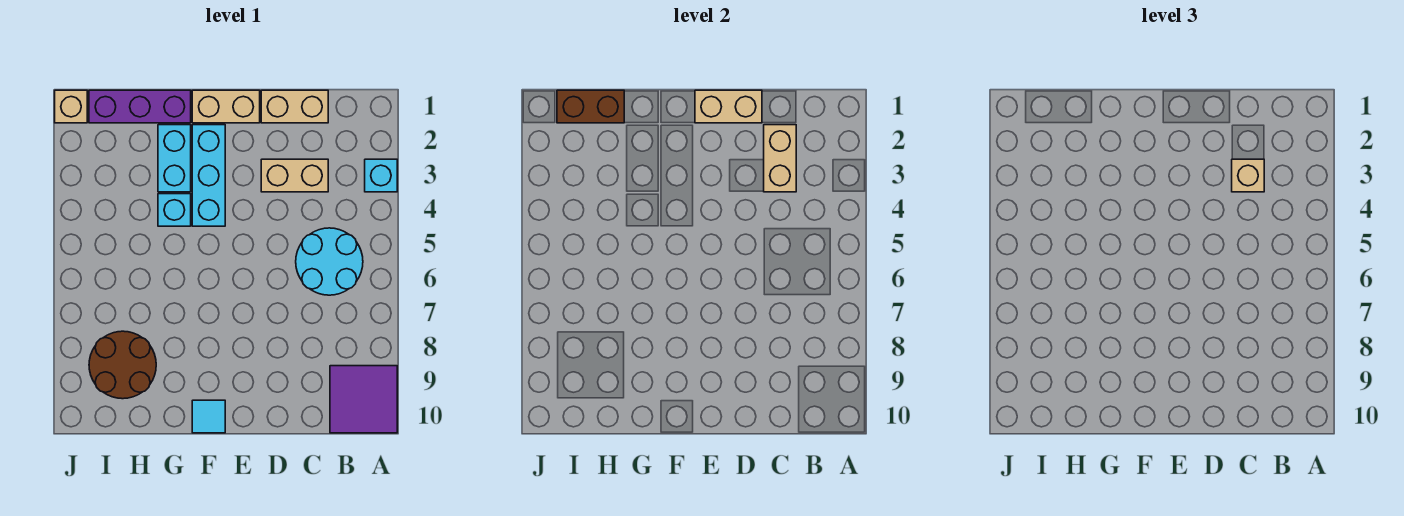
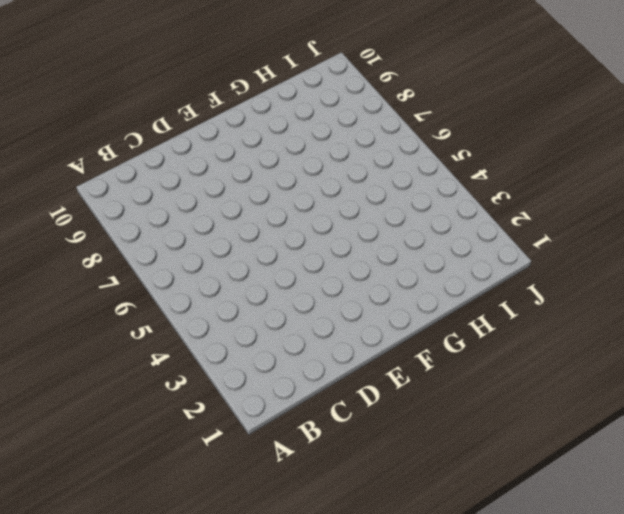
none -> cyan brick A3 level 1
none -> purple tile A9:B10 level 1
none -> cyan round brick B5:C6 level 1

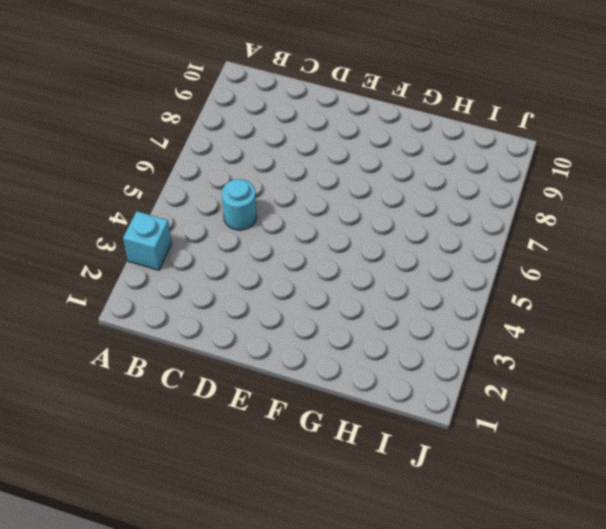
cyan round brick C5 level 1 -> cyan round brick B5:C6 level 1
none -> purple tile A9:B10 level 1
none -> tan brick C1:D1 level 1
none -> tan brick C3:D3 level 1

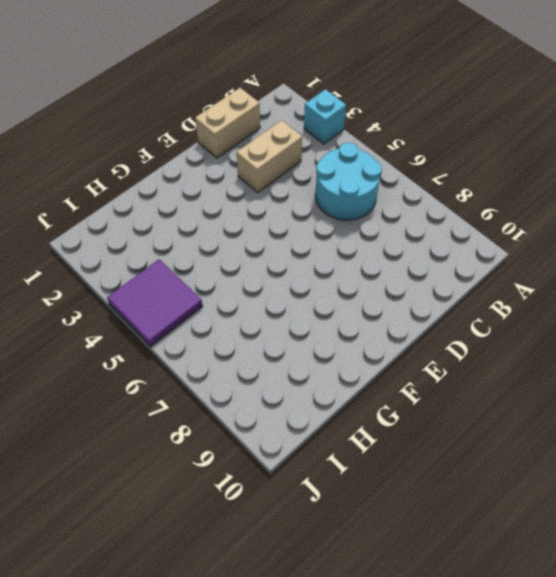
purple tile I4:J5 level 1 -> purple tile A9:B10 level 1
none -> tan brick E1:F1 level 1
none -> cyan brick F2:F4 level 1
none -> cyan tile F10 level 1

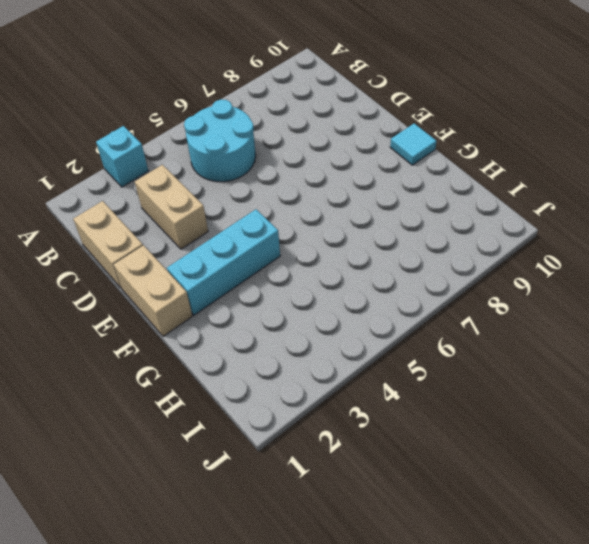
none -> purple tile A9:B10 level 1
none -> purple brick G1:I1 level 1
none -> cyan brick G2:G3 level 1

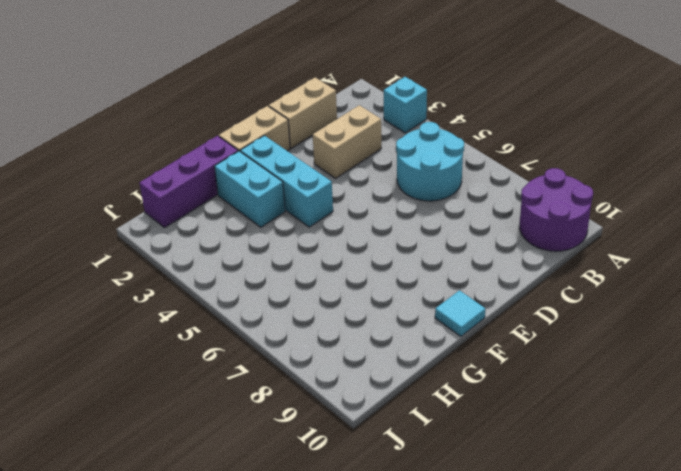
purple round brick A9:B10 level 1 -> purple tile A9:B10 level 1
none -> cyan brick G4 level 1
none -> brown round brick H8:I9 level 1
none -> tan brick J1 level 1

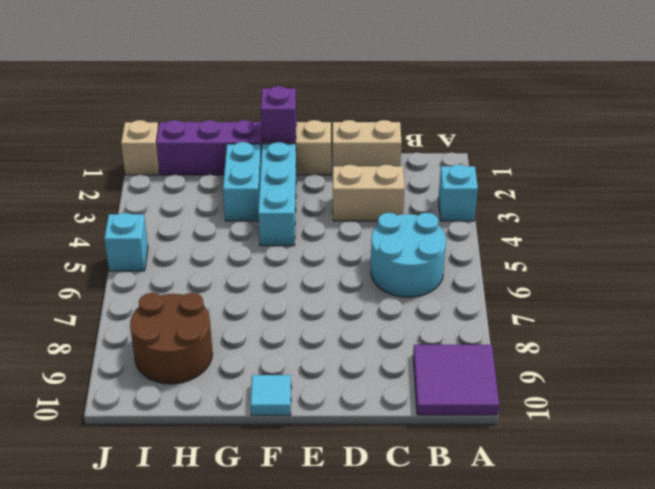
purple brick F1 level 2 -> none
cyan brick J5 level 1 -> cyan brick G4 level 1
none -> tan brick C2:C3 level 2
none -> tan brick D1:E1 level 2
none -> brown brick H1:I1 level 2

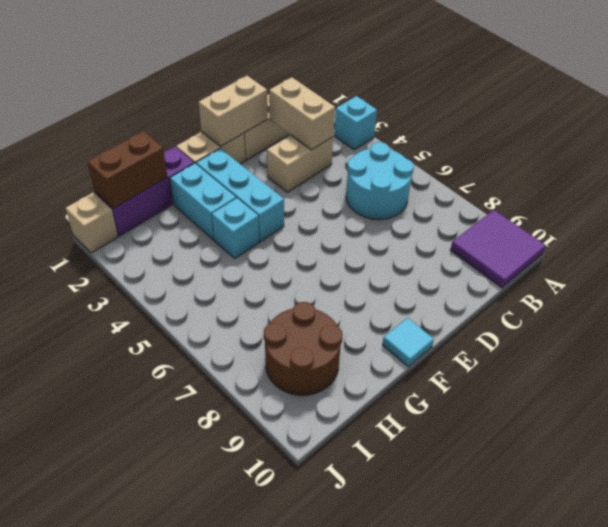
none -> tan brick C3 level 3

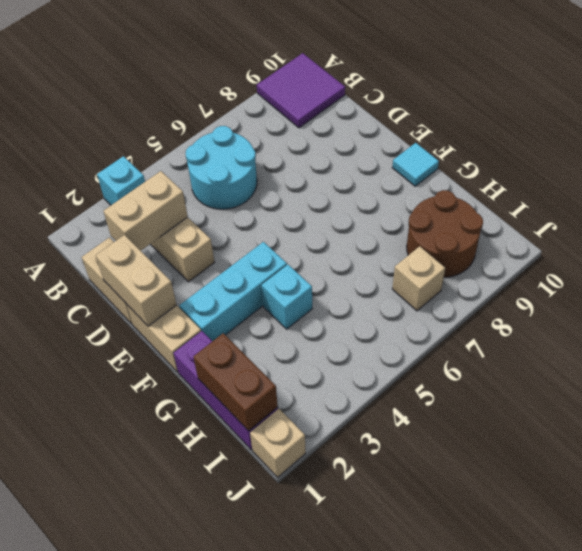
tan brick I7 level 1 -> tan brick C3 level 3
none -> cyan brick G2:G3 level 1

